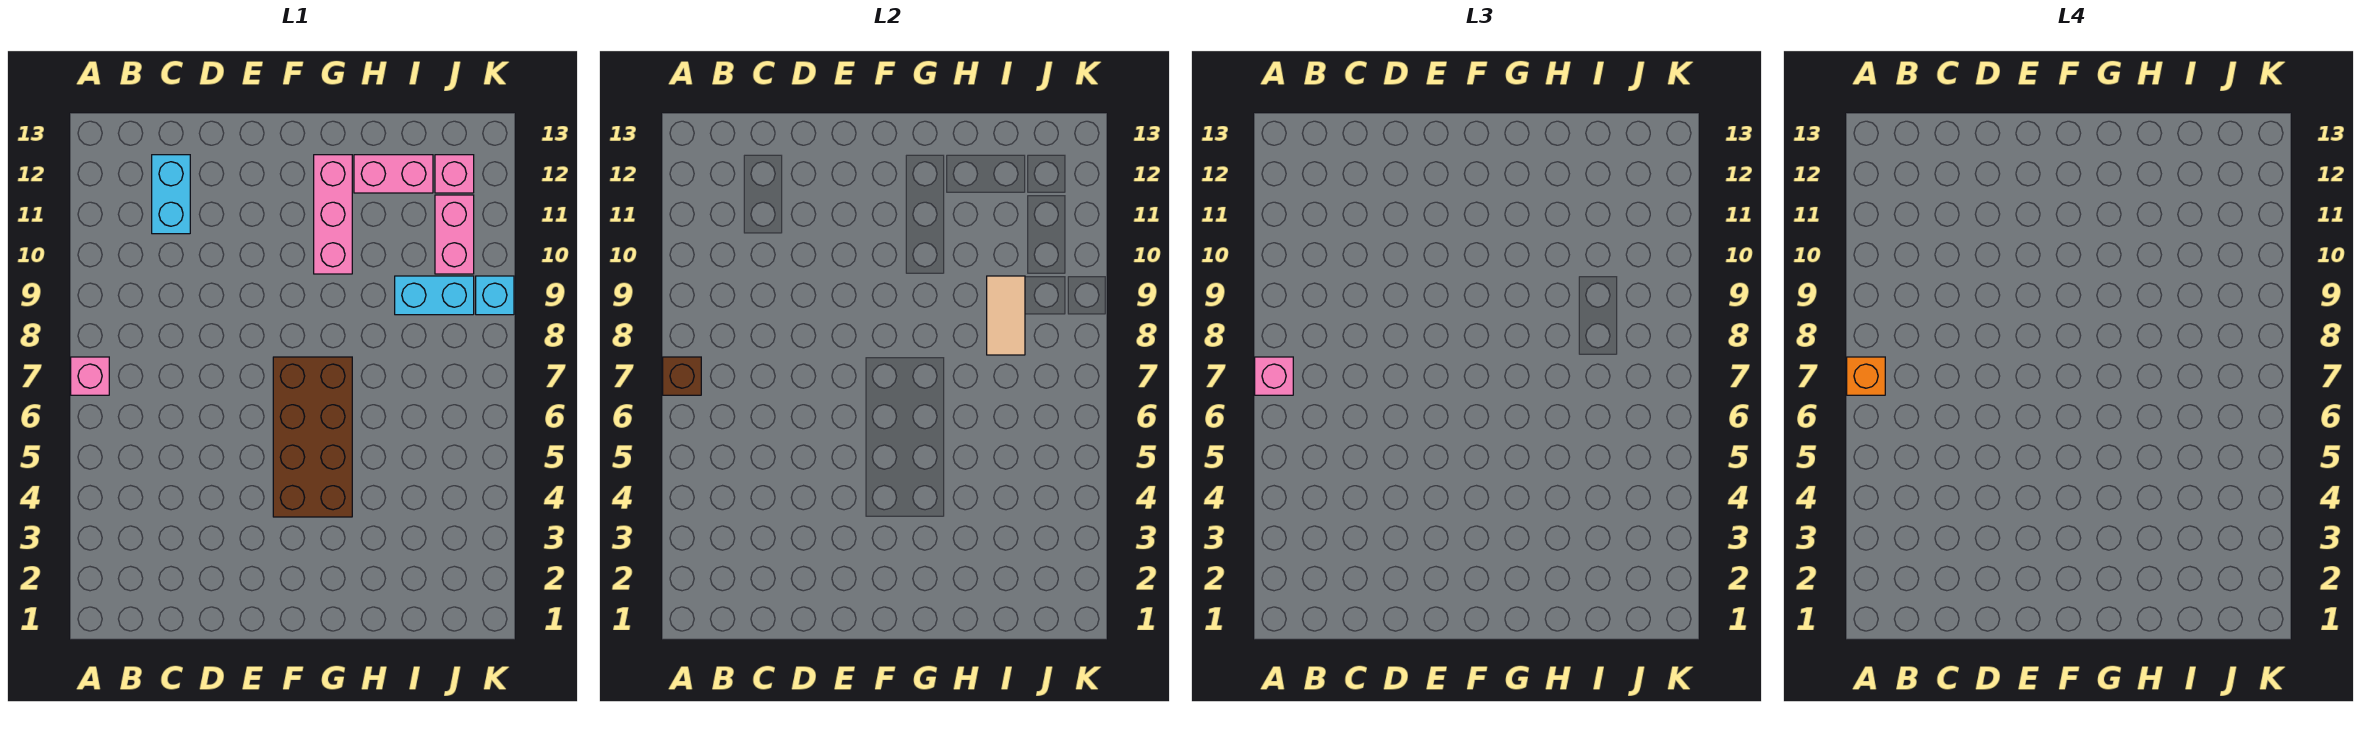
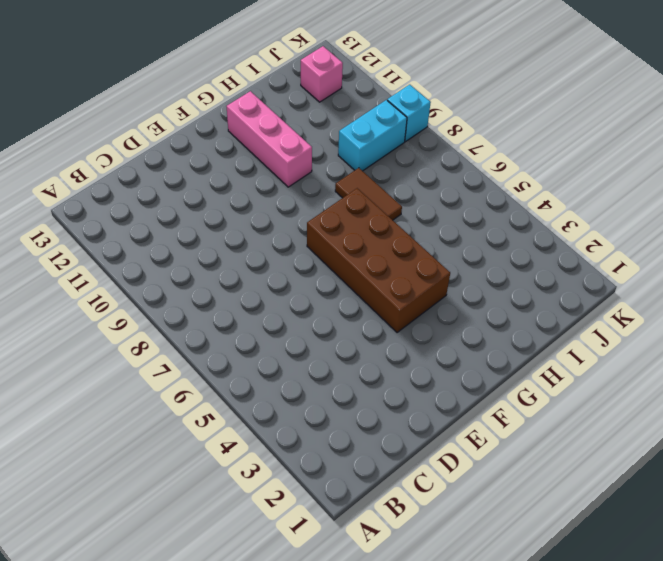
brown tile H7:H8 level 1 -> none
none -> pink brick A7 level 1
none -> cyan brick C11:C12 level 1
none -> pink brick H12:I12 level 1

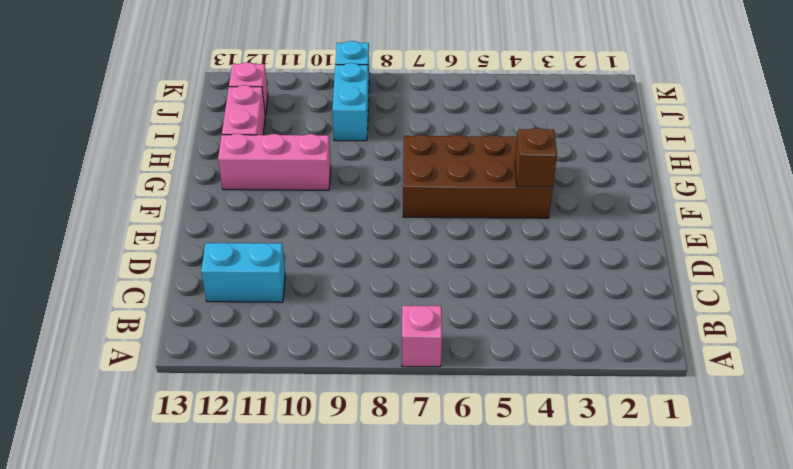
brown brick F4 level 2 -> brown brick A7 level 2
none -> pink brick J10:J11 level 1
none -> tan tile I8:I9 level 2
none -> pink brick A7 level 3

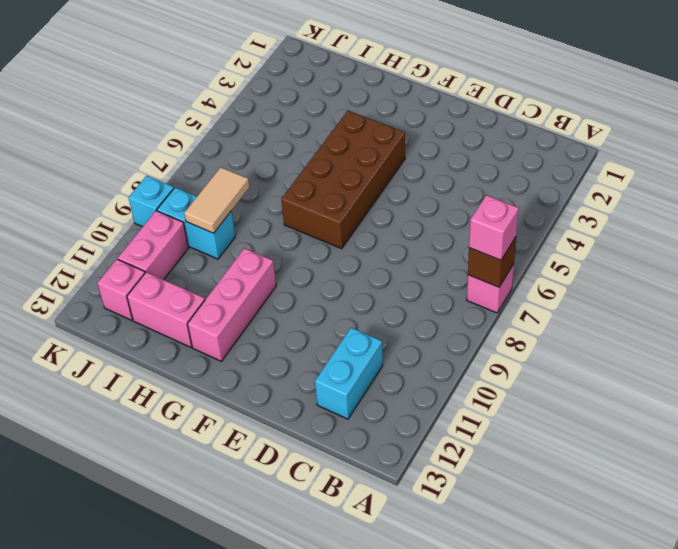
none -> orange brick A7 level 4

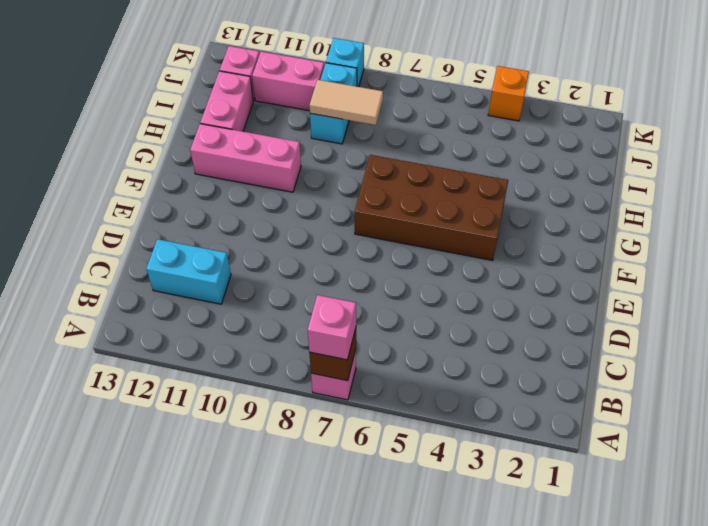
orange brick K4 level 1 -> orange brick A7 level 4

